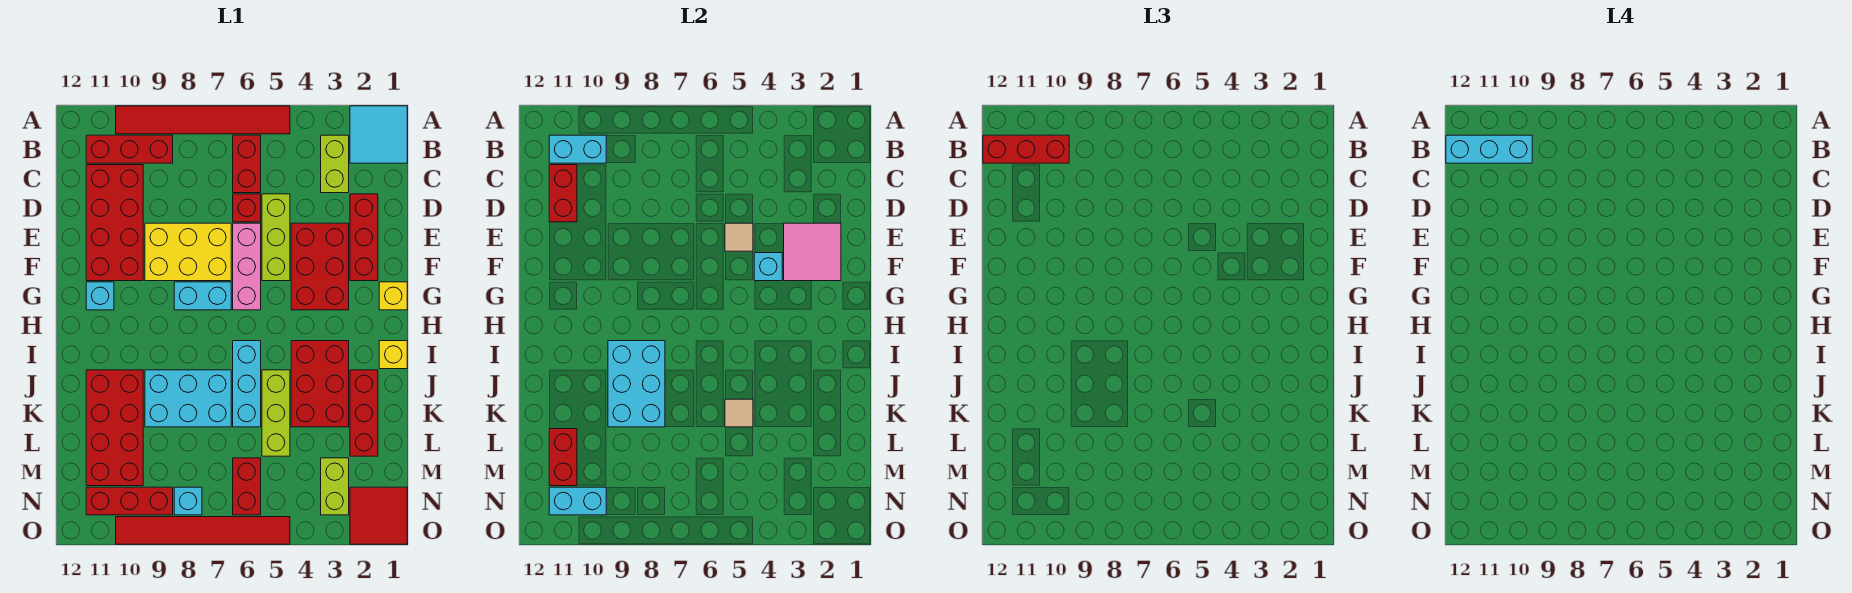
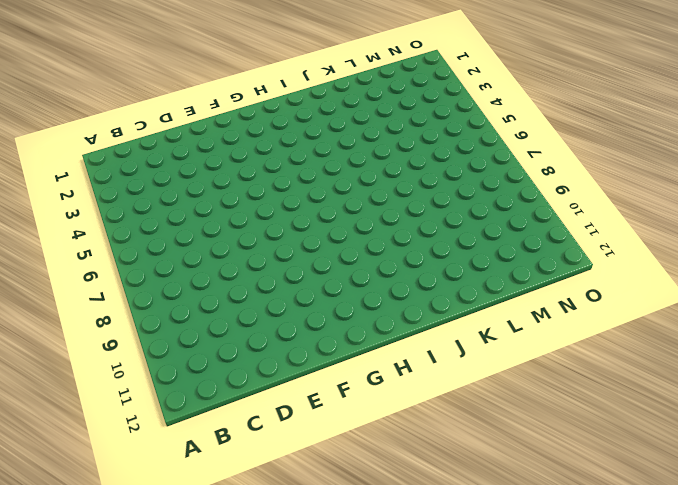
none -> cyan tile A1:B2 level 1
none -> red tile A5:A10 level 1
none -> lime brick B3:C3 level 1
none -> red brick B6:C6 level 1

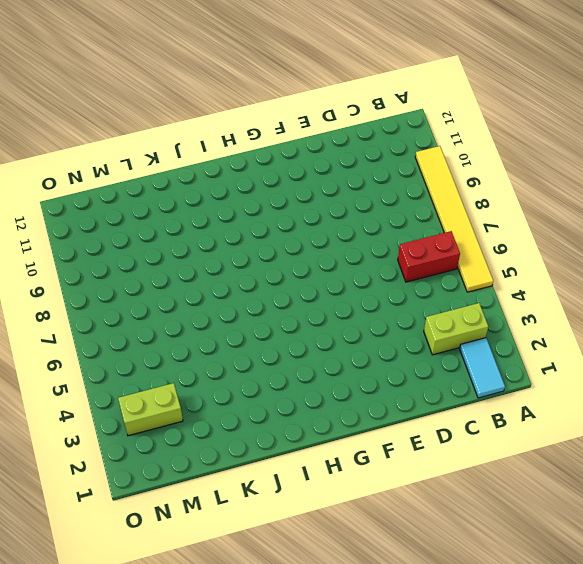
yellow tile A5:A10 level 1 -> red tile A5:A10 level 1
cyan tile B1:B2 level 1 -> cyan tile A1:B2 level 1
none -> red brick B9:B11 level 1
none -> red brick C10:F11 level 1
none -> red brick D2:F2 level 1
none -> lime brick D5:F5 level 1

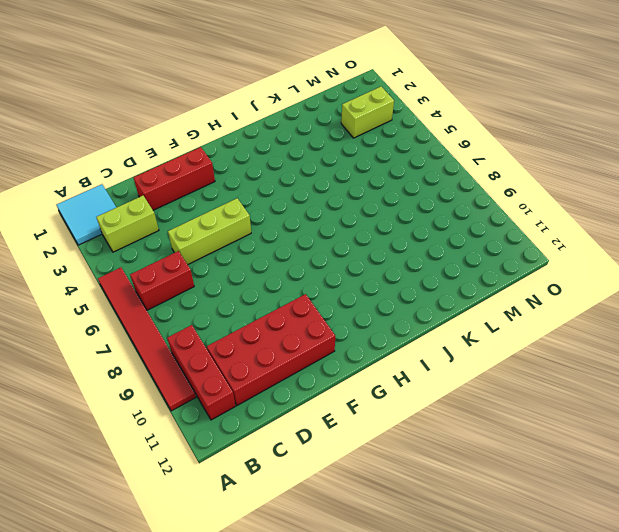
none -> red brick D6 level 1
none -> red brick E3:G4 level 1
none -> pink brick E6:G6 level 1
none -> yellow brick E7:F9 level 1

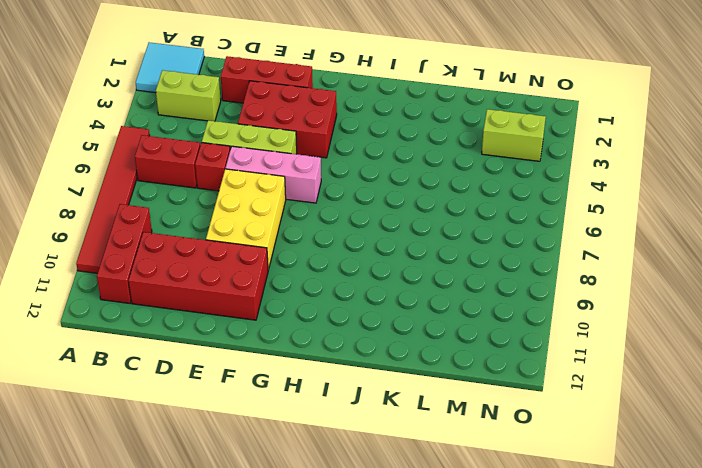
none -> yellow brick G1 level 1
none -> cyan brick G7:G8 level 1
none -> cyan brick G11 level 1
none -> yellow brick I1 level 1

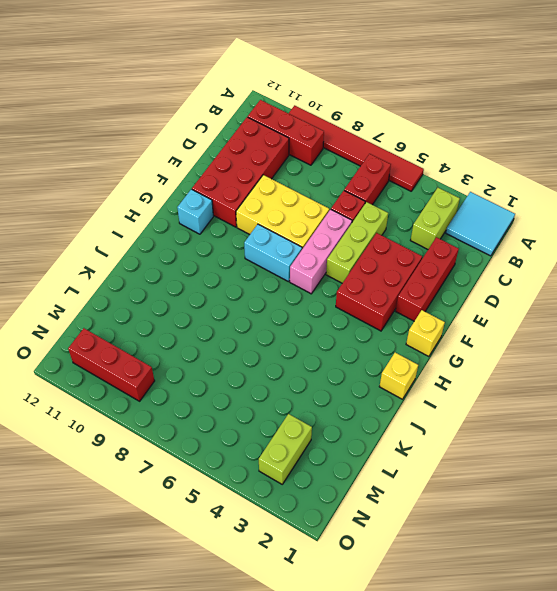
none -> red brick I3:K4 level 1
none -> cyan brick I6:K6 level 1
none -> red brick J2:L2 level 1
none -> lime brick J5:L5 level 1

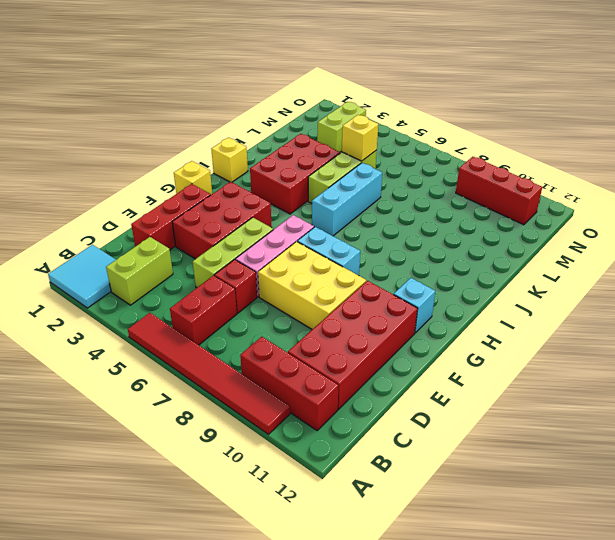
yellow brick L5 level 2 -> none
none -> red brick J2:L2 level 1
none -> cyan brick J7:K9 level 1
none -> red brick J10:M11 level 1
none -> red brick M6:N6 level 1

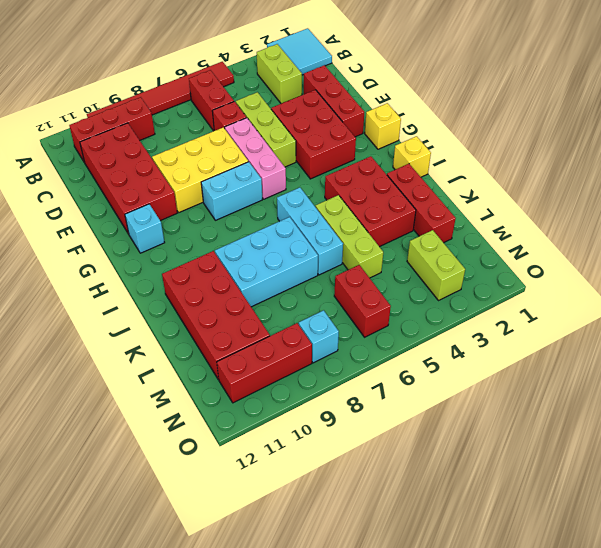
none -> red tile N1:O2 level 1
none -> red tile O5:O10 level 1
none -> cyan brick B10:B11 level 2
none -> red brick C11:D11 level 2

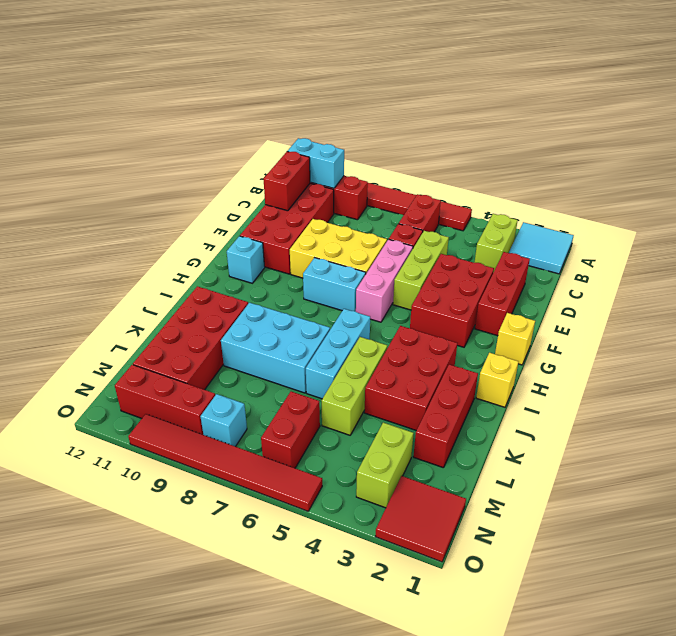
none -> pink tile E2:F3 level 2
none -> tan tile E5 level 2
none -> cyan brick F4 level 2
none -> cyan brick I8:K9 level 2

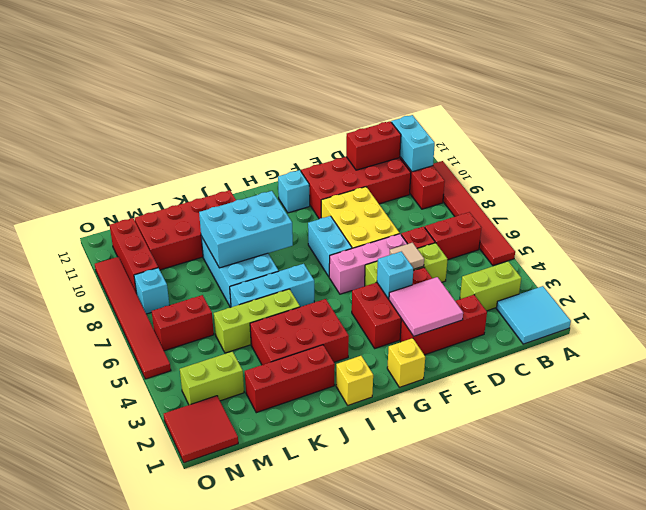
none -> tan tile K5 level 2
none -> red brick L11:M11 level 2
none -> cyan brick N10:N11 level 2
none -> red brick B10:B12 level 3

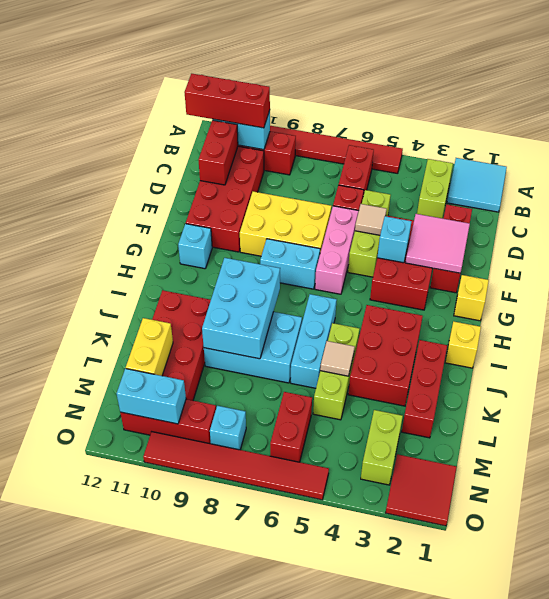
yellow brick L11:M11 level 2 -> red brick L11:M11 level 2
none -> cyan brick B10:B12 level 4

